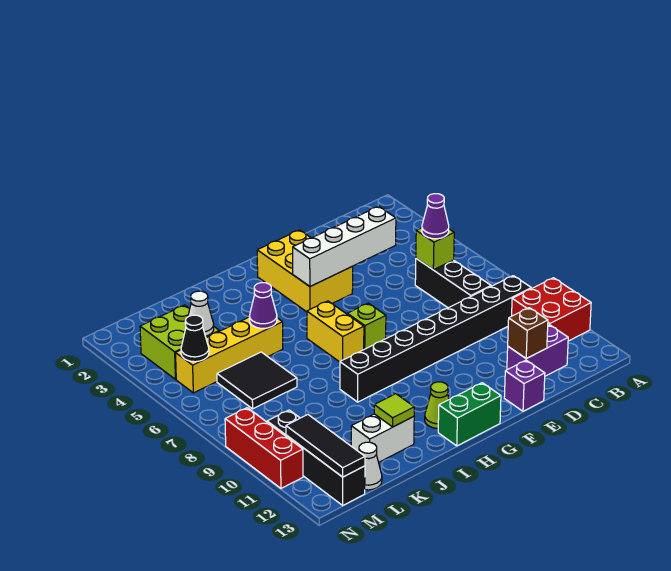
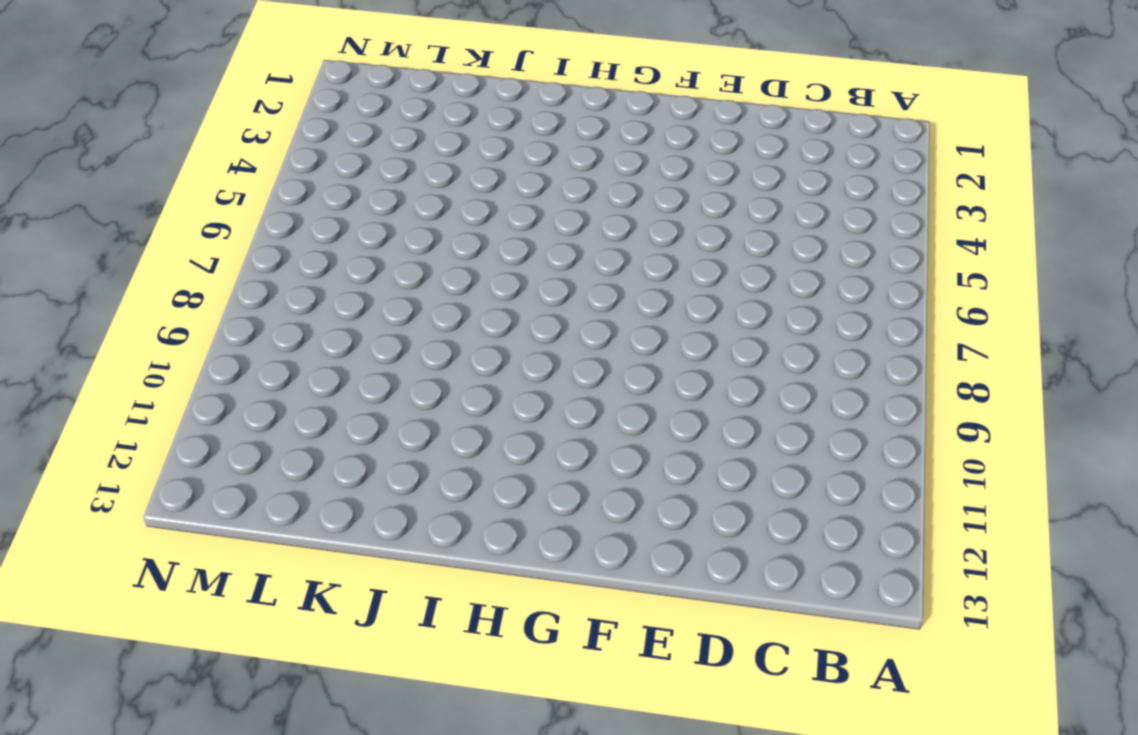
none -> red brick A10:B11 level 1
none -> black brick B9:I9 level 1
none -> black brick C6:C8 level 1

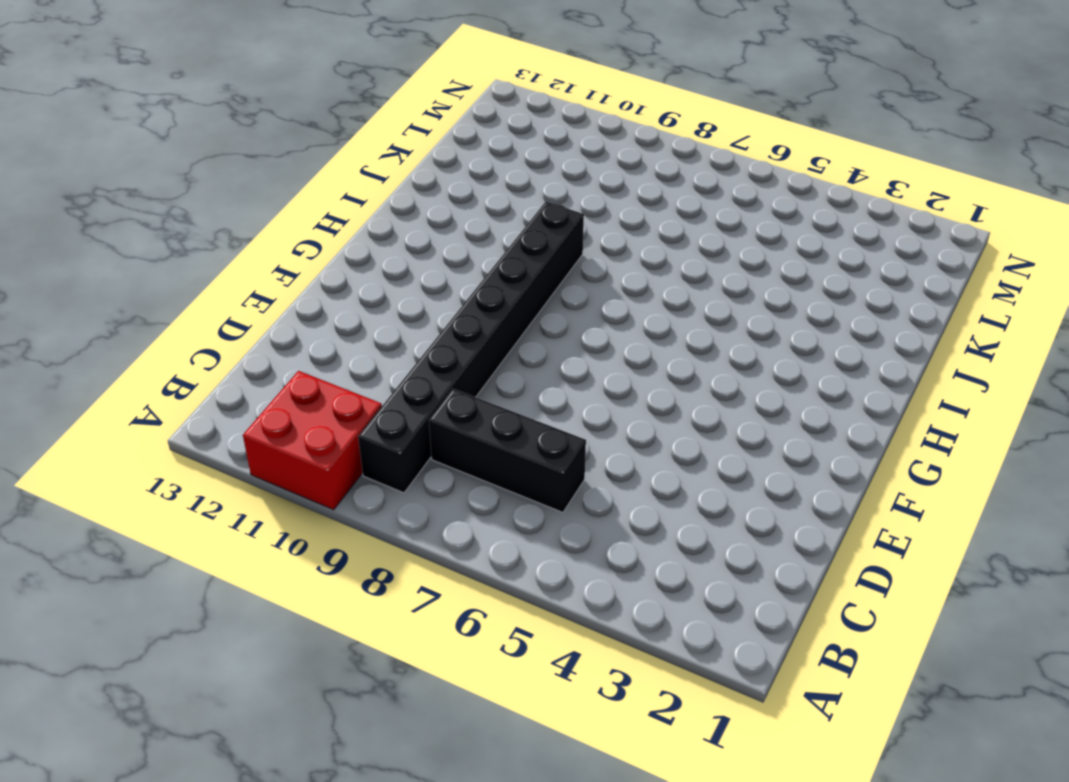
none -> purple brick C12:D12 level 1
none -> purple brick E13 level 1
none -> yellow brick F2:G4 level 1

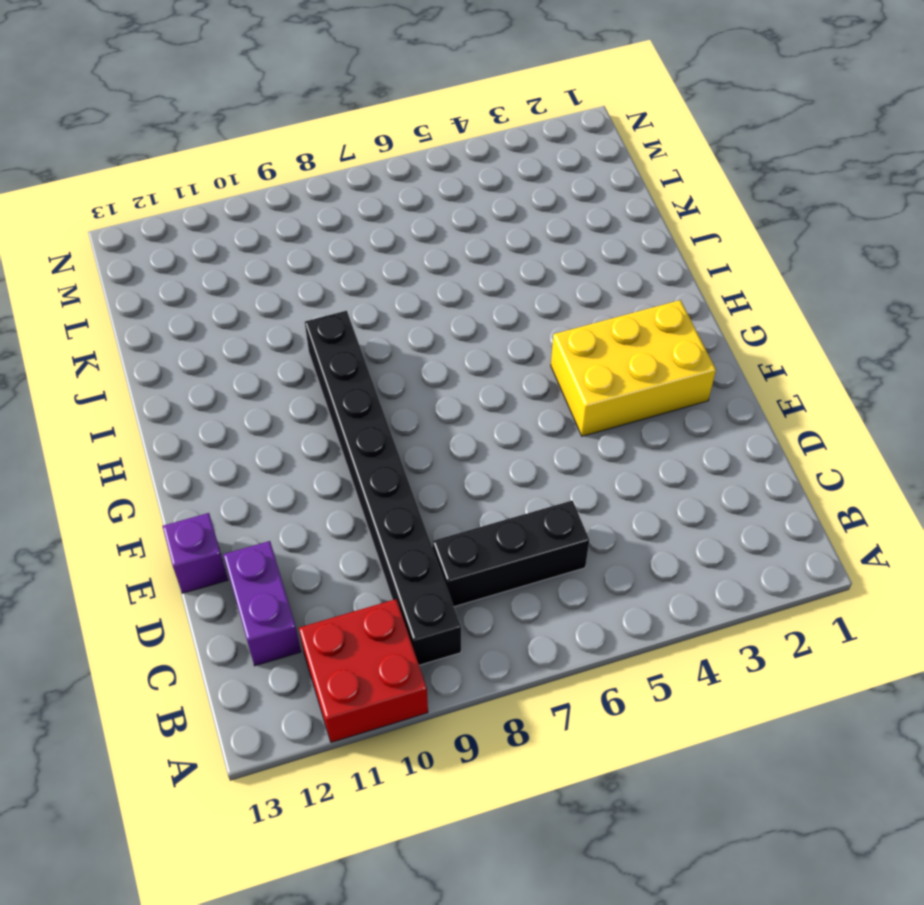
none -> lime brick G7 level 1
none -> green brick G13:H13 level 1
none -> yellow brick H6:H7 level 1

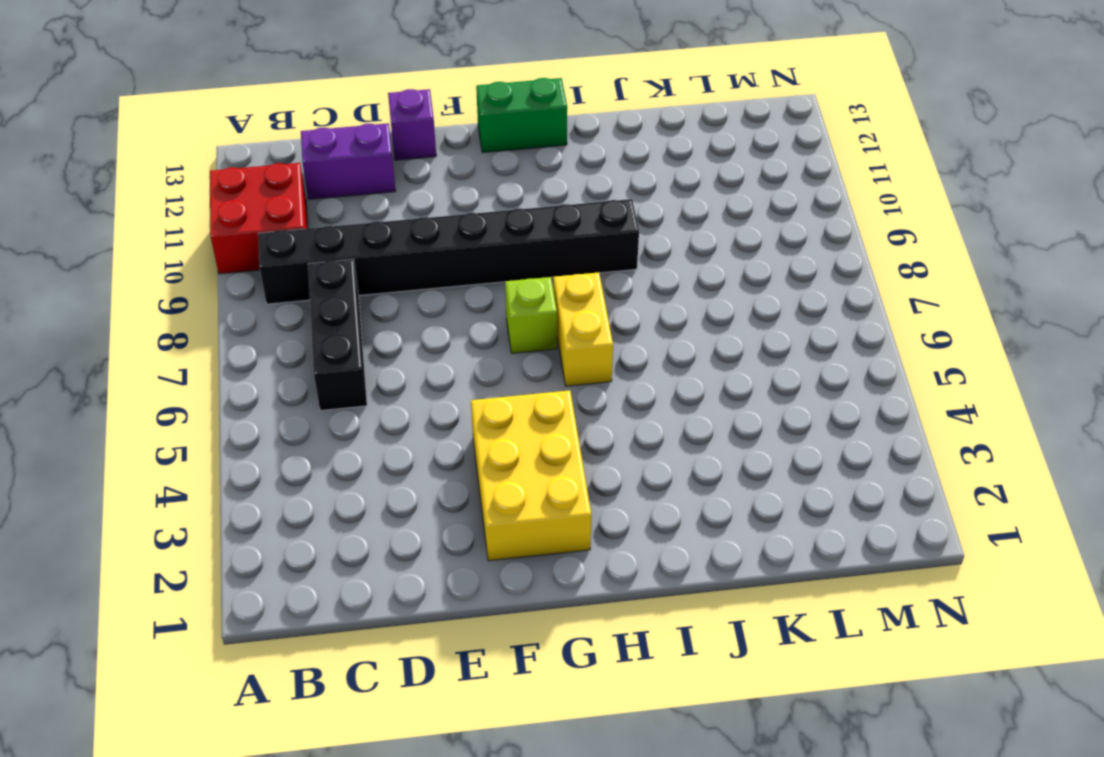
none -> lime cone H12 level 1
none -> yellow brick J5:M5 level 1
none -> white brick J12:K12 level 1

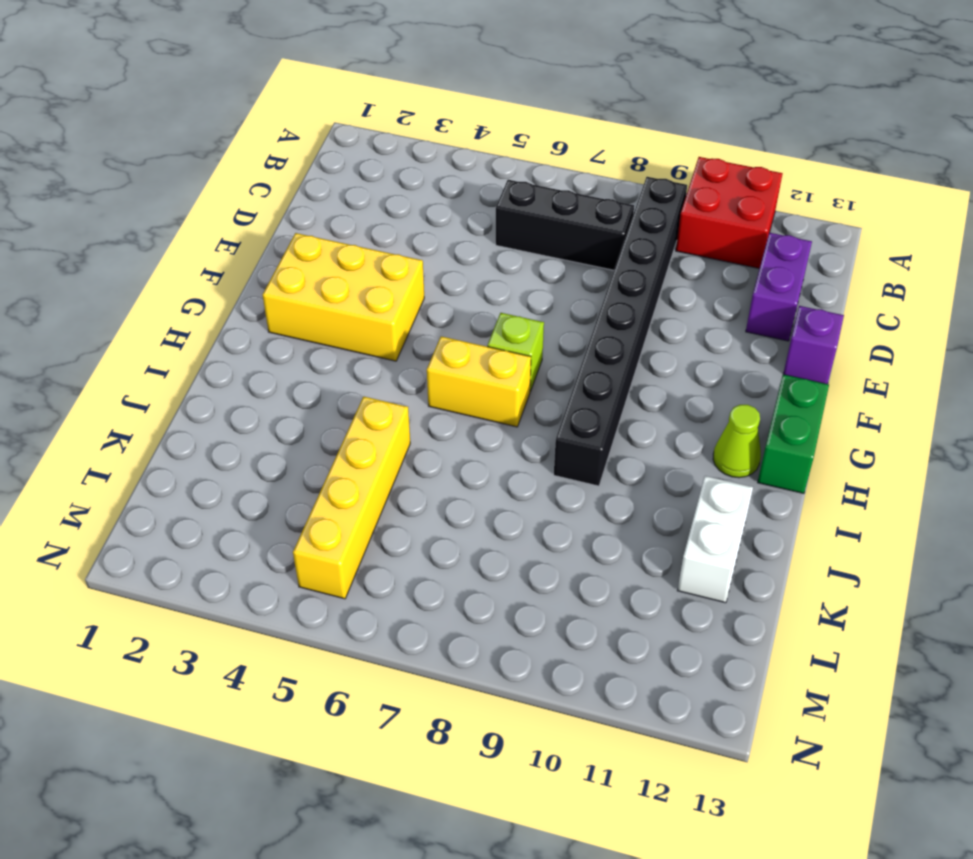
none -> black tile K6:L7 level 1
none -> lime brick L3:M4 level 1
none -> white cone L13 level 1

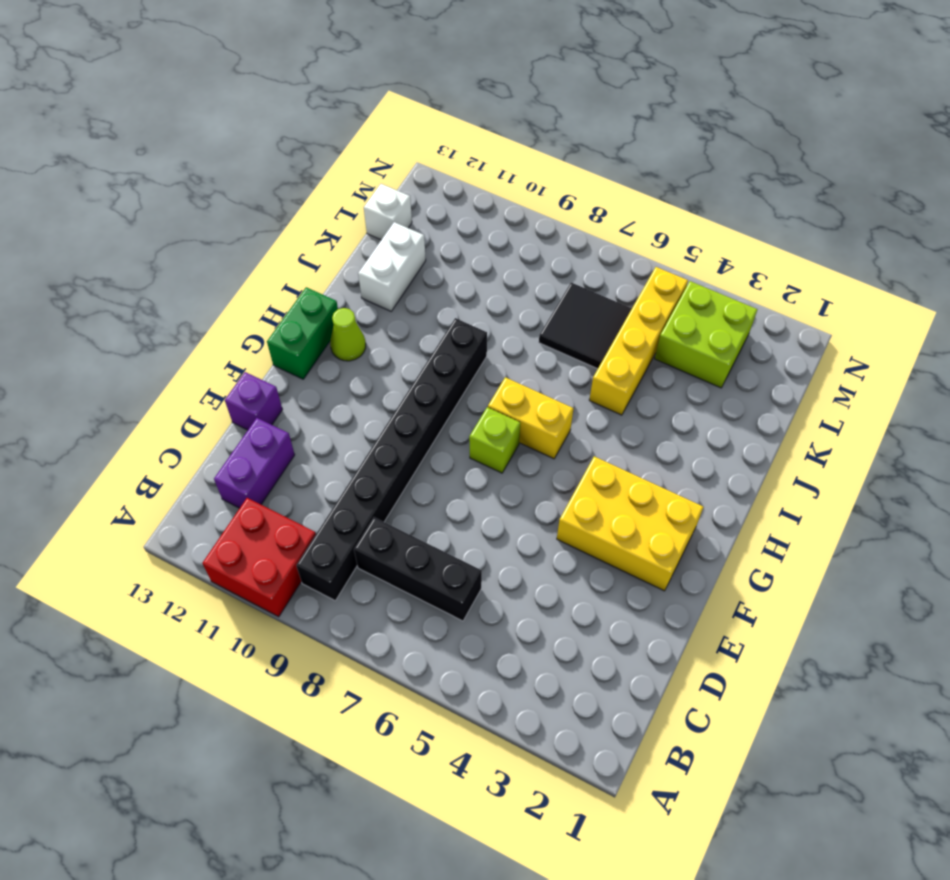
white brick L13 level 1 -> white cone L13 level 1
none -> black brick M10:M13 level 1
none -> red brick N9:N11 level 1
none -> lime brick C6 level 2

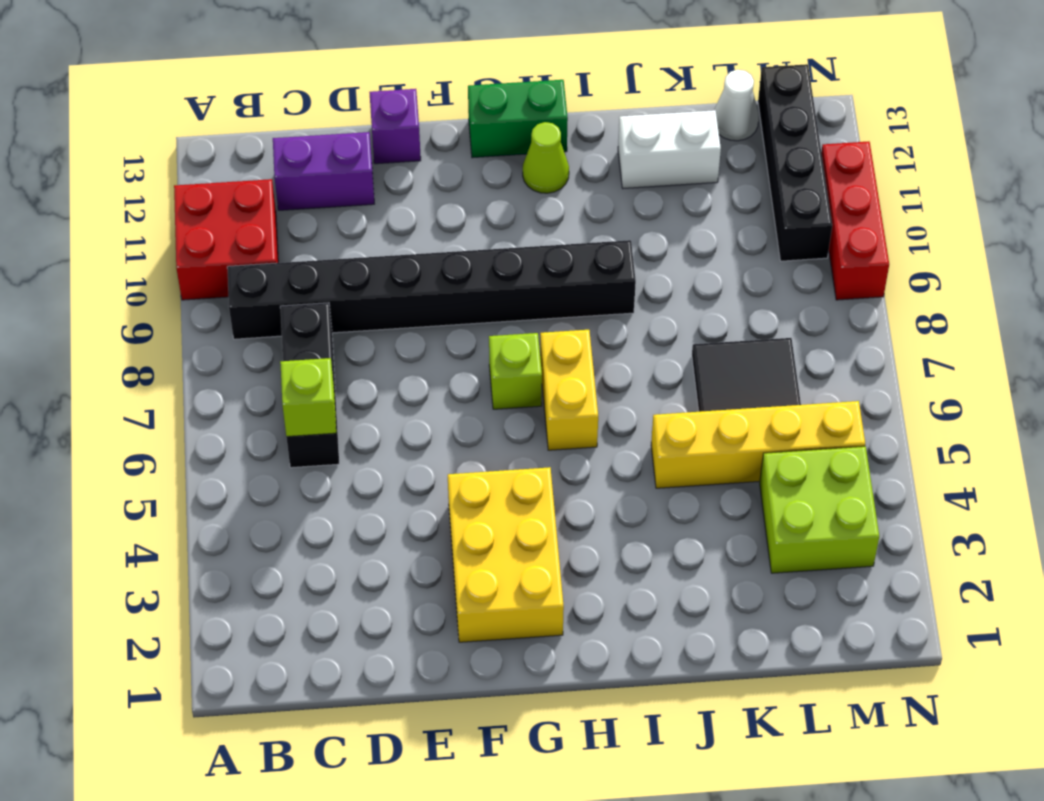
none -> white brick D4:G4 level 2
none -> brown brick D12 level 2
none -> purple cone J5 level 2

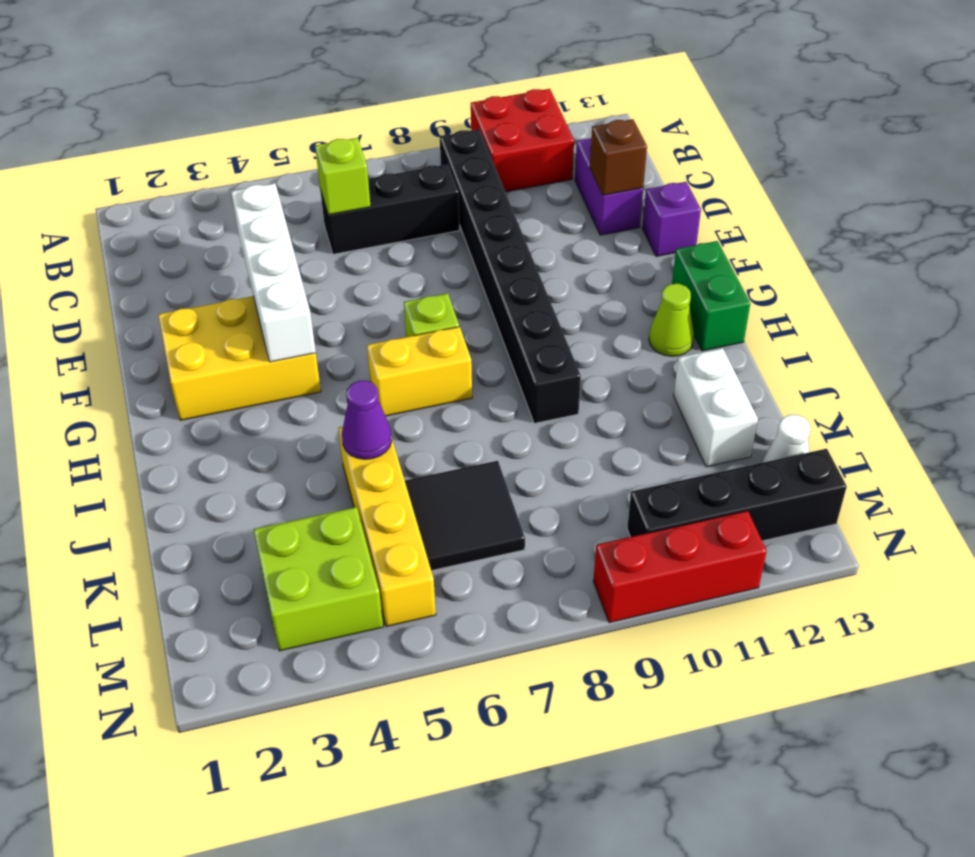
none -> lime tile J12 level 2
none -> white cone L4 level 2
none -> black cone M5 level 2

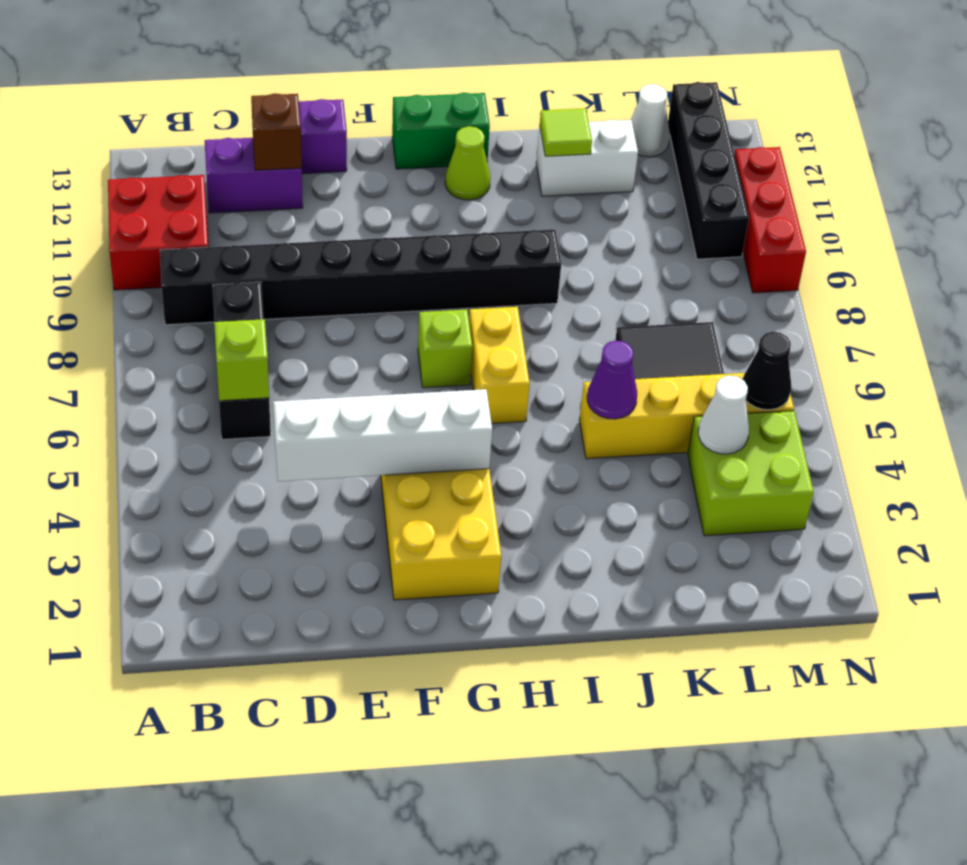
none -> black tile M11:M13 level 2
none -> purple cone C6 level 3

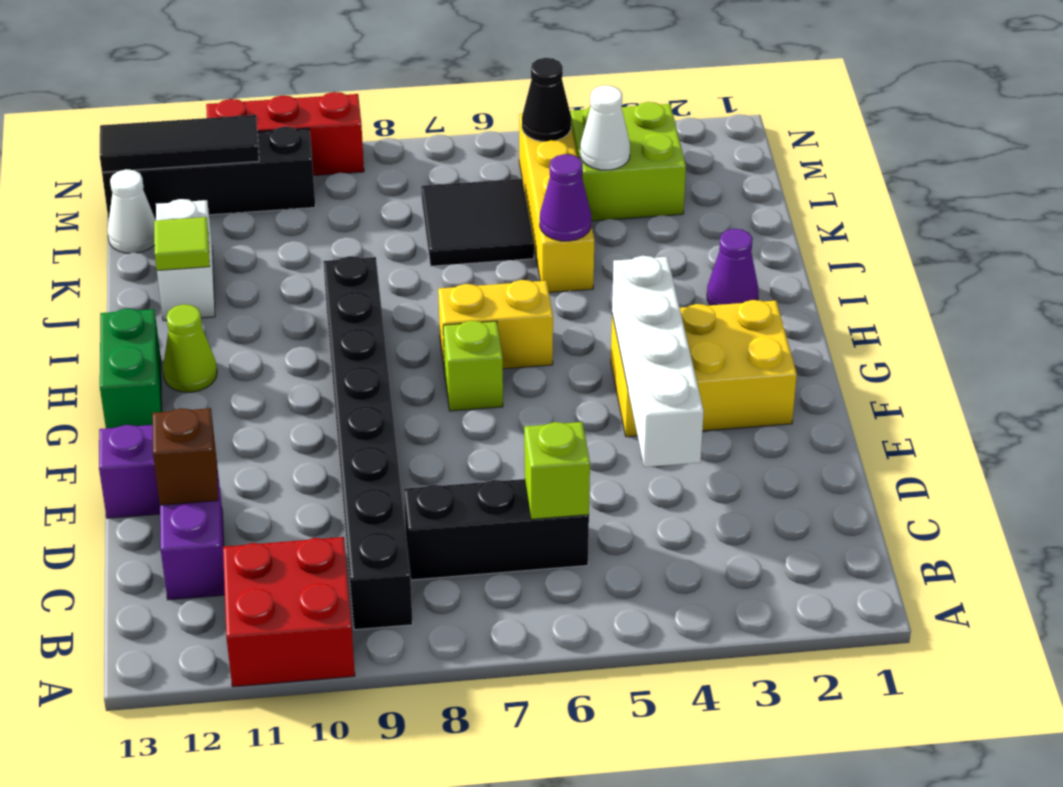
purple cone I2 level 1 -> purple cone C6 level 3

